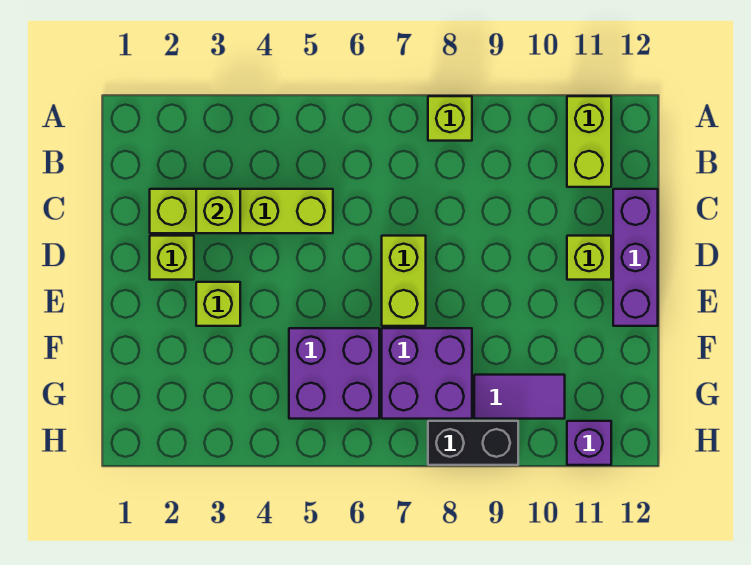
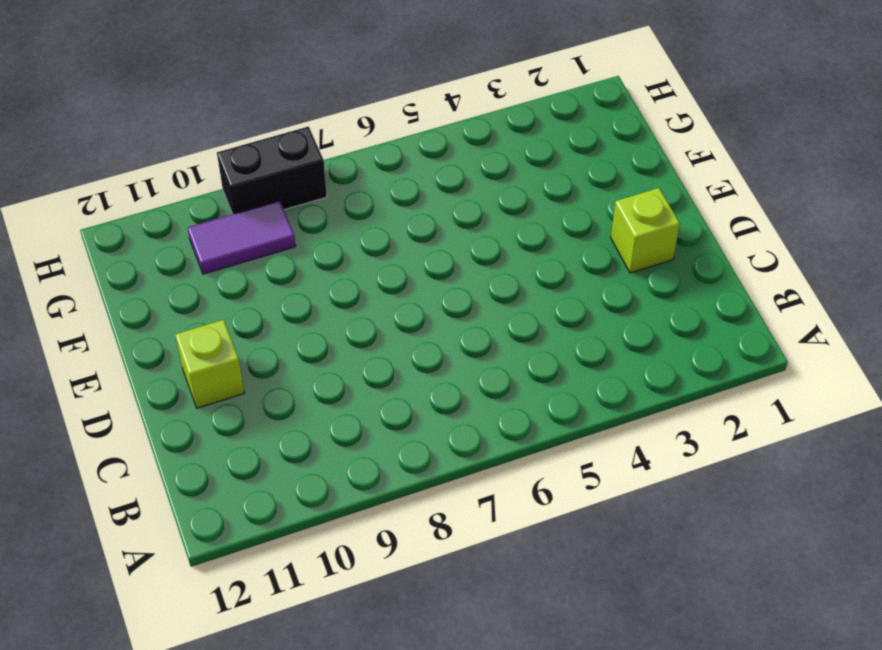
none -> lime brick A8 level 1
none -> lime brick A11:B11 level 1
none -> lime brick C2:C5 level 1

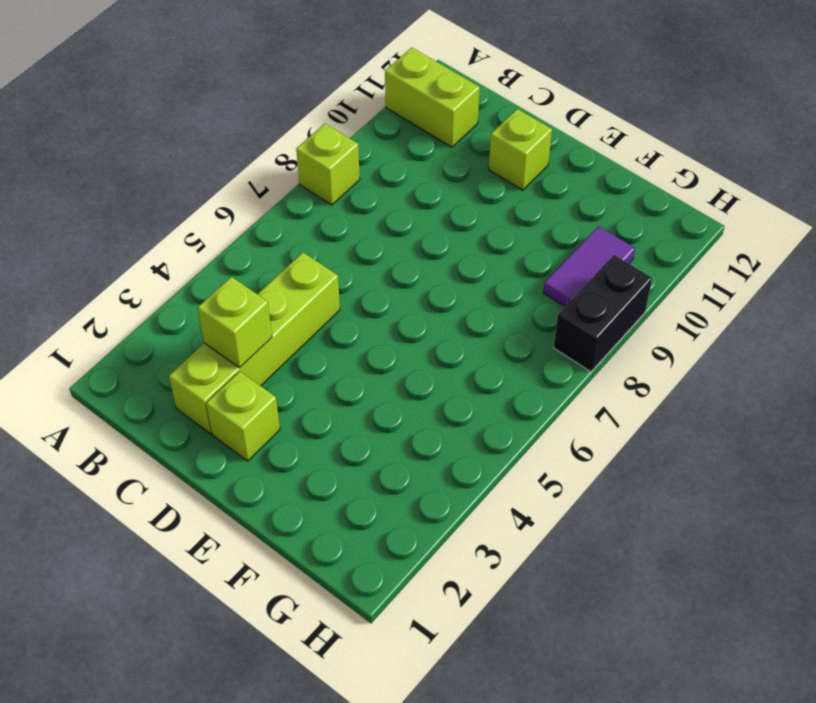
none -> purple brick C12:E12 level 1
none -> lime brick D7:E7 level 1
none -> lime brick E3 level 1

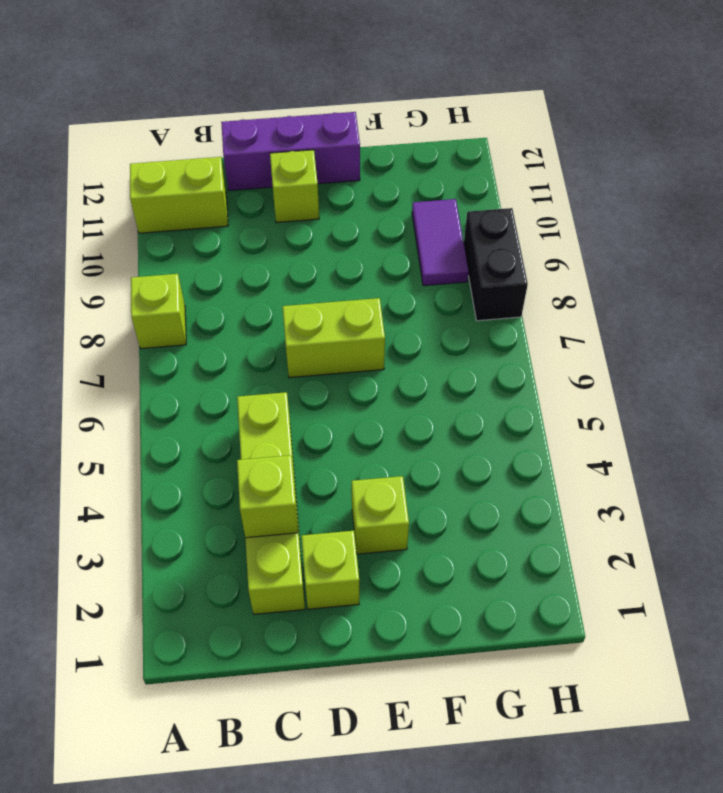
none -> purple brick F5:G6 level 1
none -> purple brick F7:G8 level 1
none -> purple brick H11 level 1

